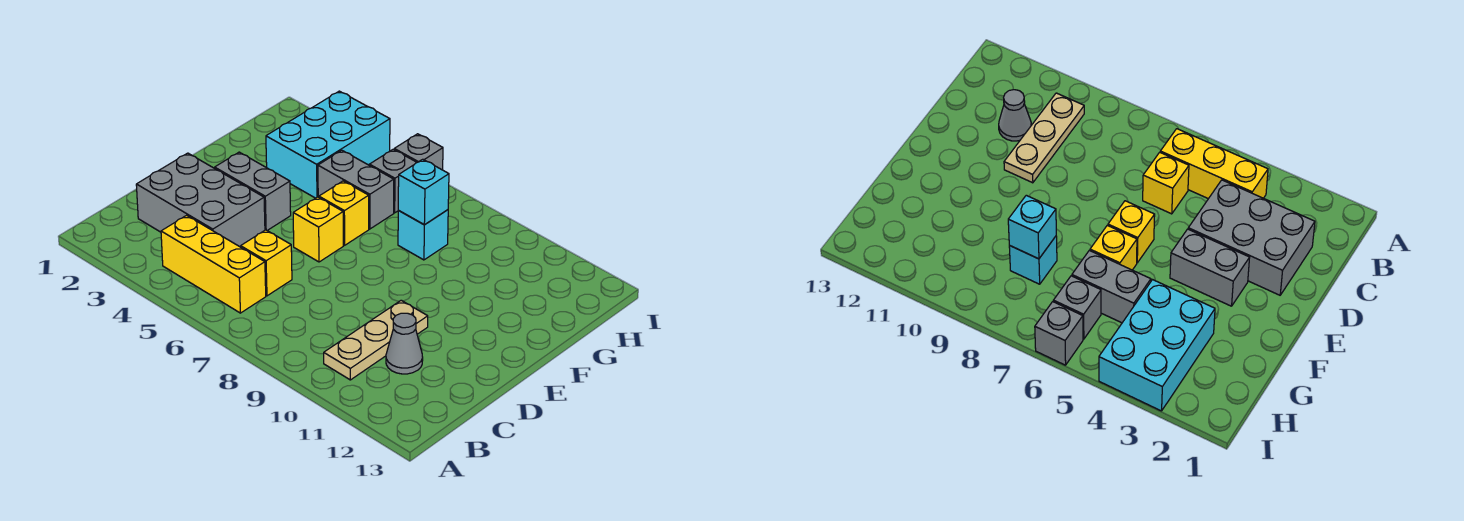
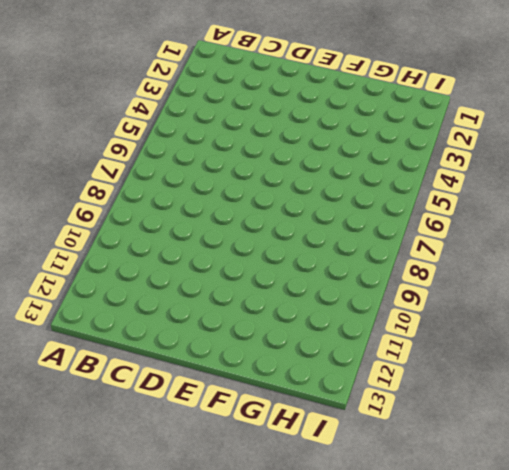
none -> yellow brick B4:B6 level 1
none -> tan plate B10:D10 level 1
none -> grey brick C2:D4 level 1

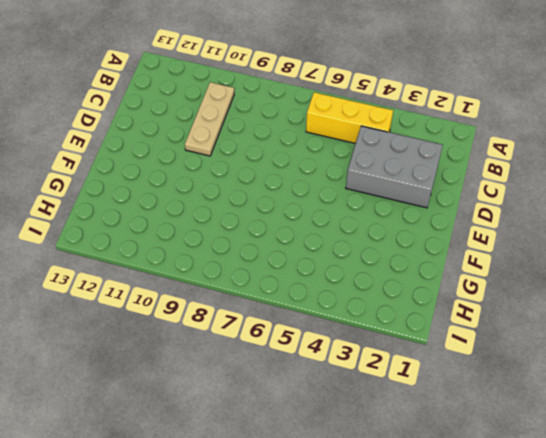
none -> yellow brick C6 level 1
none -> grey cone C11 level 1
none -> grey brick E3:E4 level 1

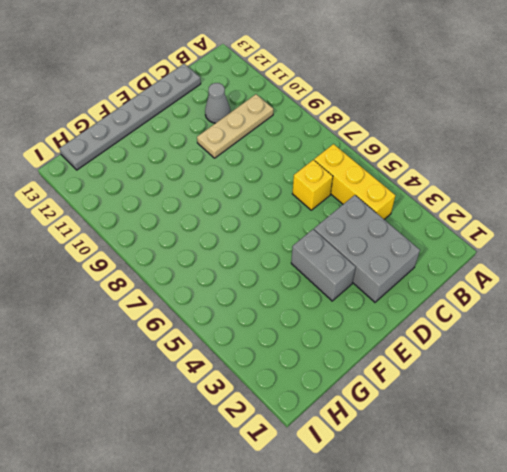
grey plate C13:H13 level 1 -> none
none -> yellow brick E6 level 1
none -> yellow brick F6 level 1
none -> cyan brick G3:I4 level 1

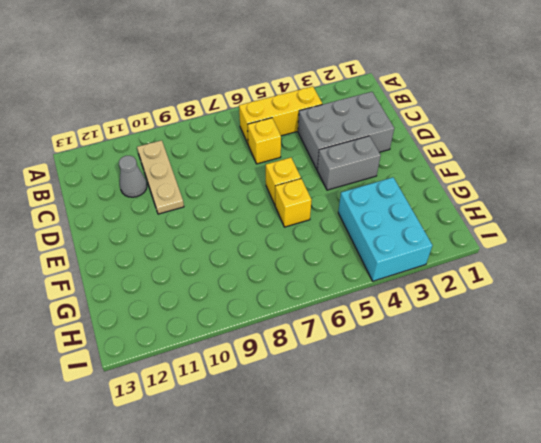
none -> grey brick G5:G6 level 1
none -> cyan brick G8 level 1
none -> grey brick H6 level 1

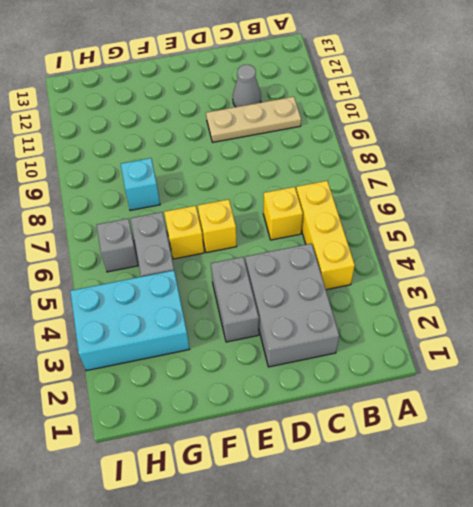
none -> grey brick I6 level 1
none -> cyan brick G8 level 2

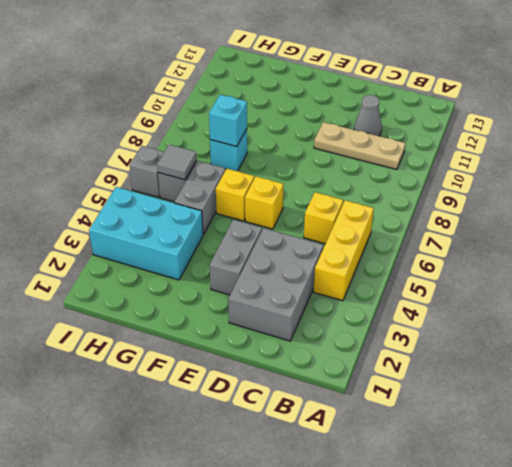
grey tile H6 level 2 -> none

